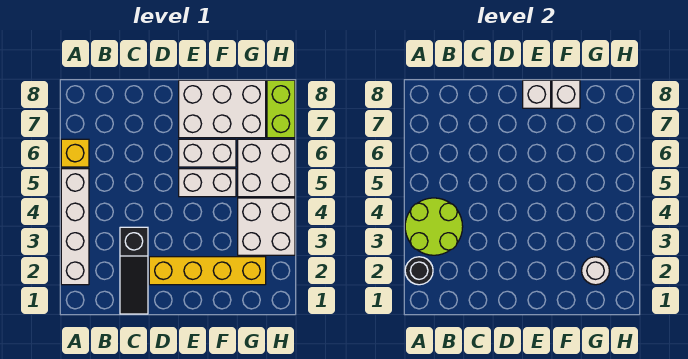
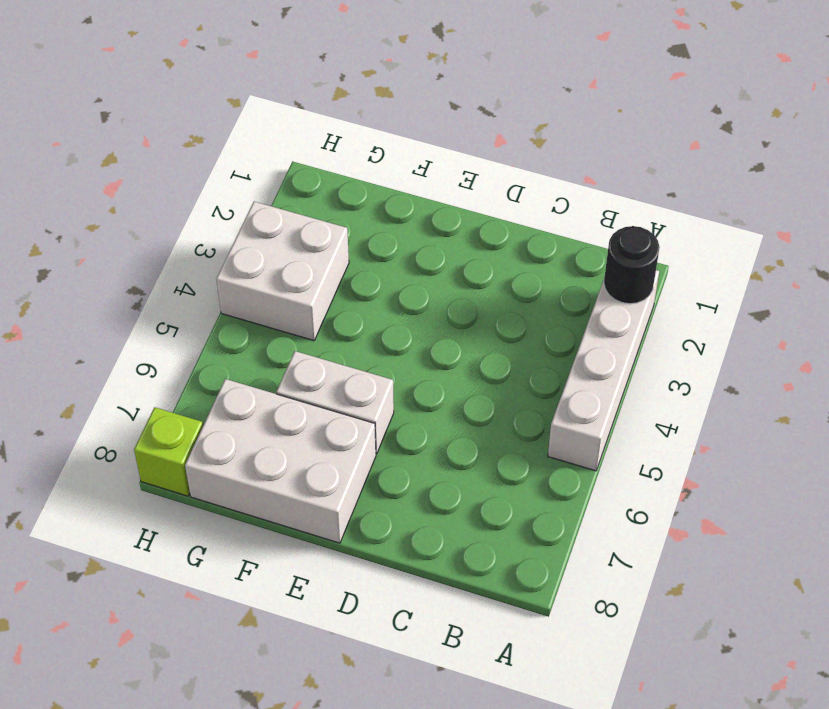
lime brick H8 level 1 -> lime brick H7:H8 level 1
none -> yellow brick A6 level 1
none -> black slope C1:C3 level 1 top 3
none -> yellow brick D2:G2 level 1

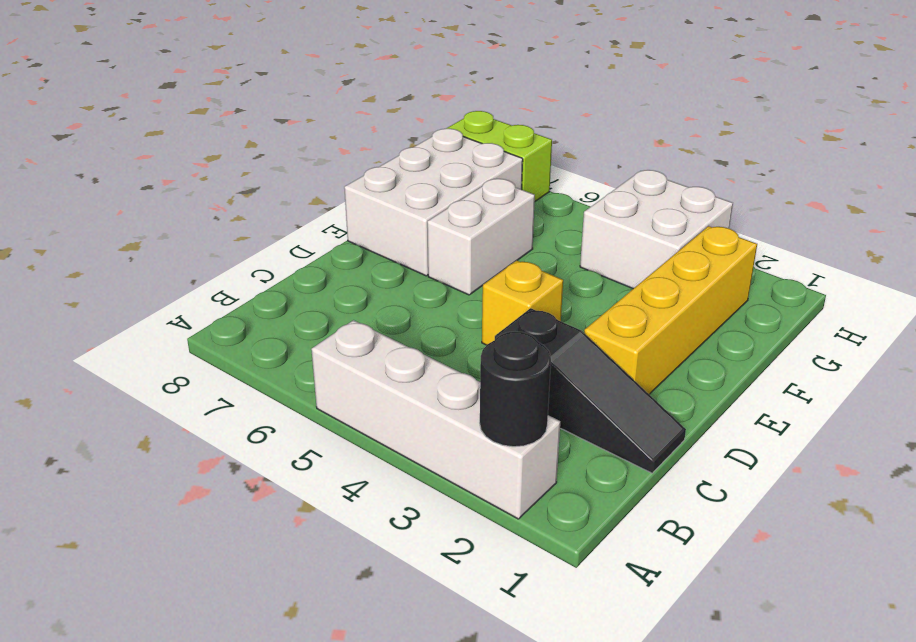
yellow brick D4 level 1 -> yellow brick A6 level 1
none -> white brick E5:F5 level 1
none -> white brick G5:H6 level 1
none -> lime round brick A3:B4 level 2

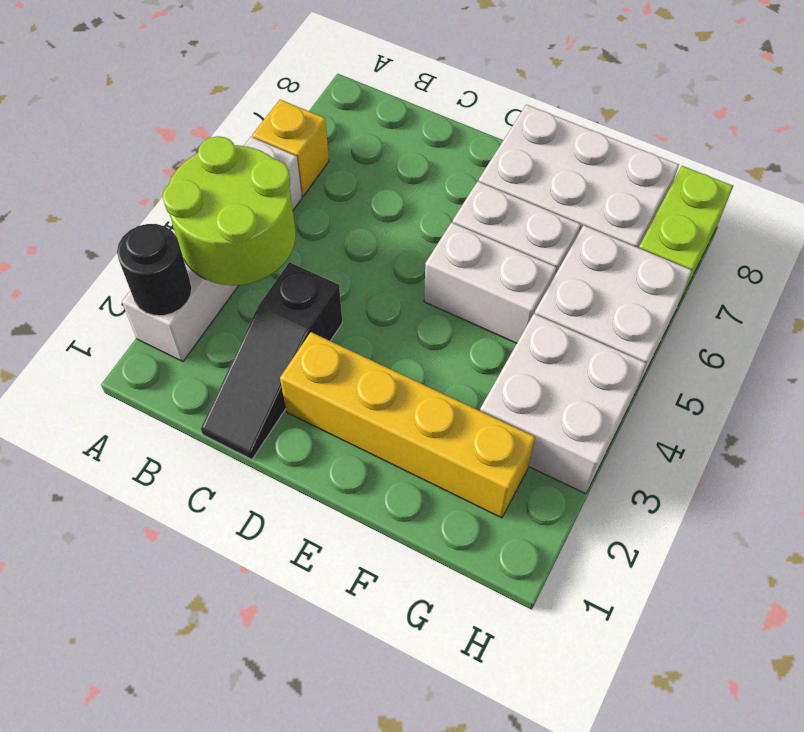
none -> white brick E8 level 2
none -> white brick F8 level 2
none -> white round brick G2 level 2

